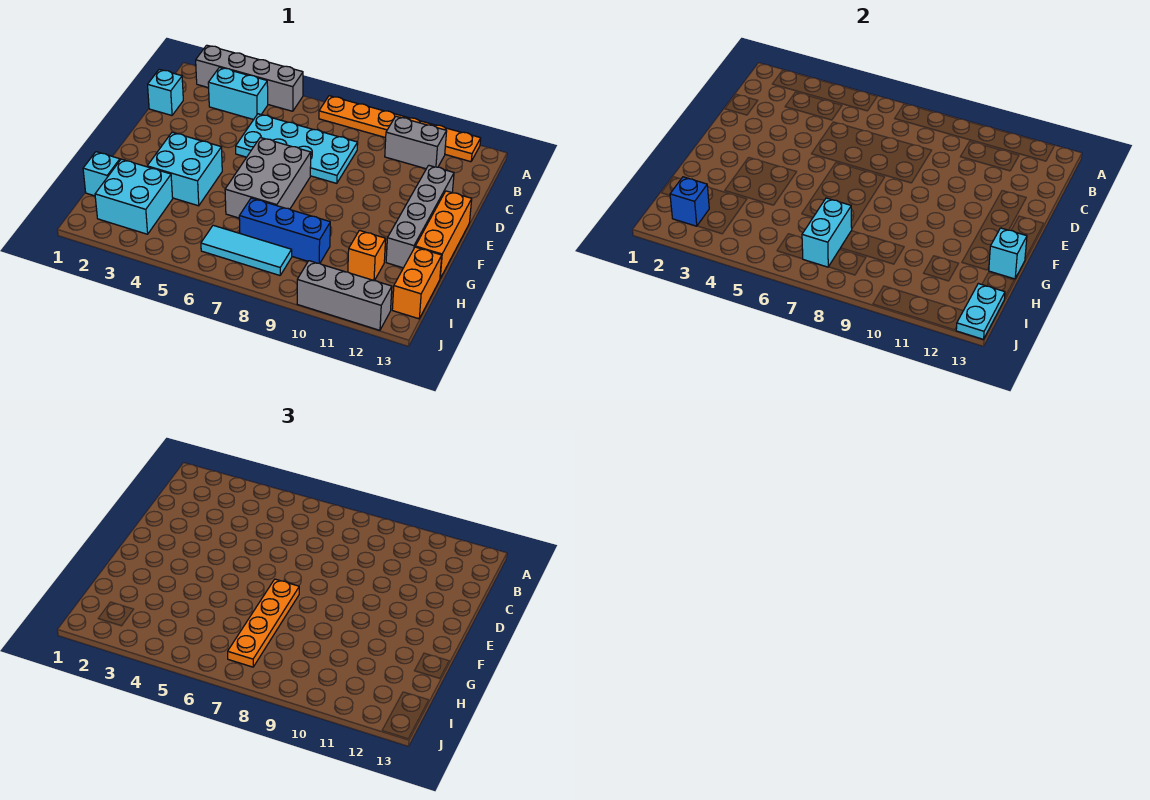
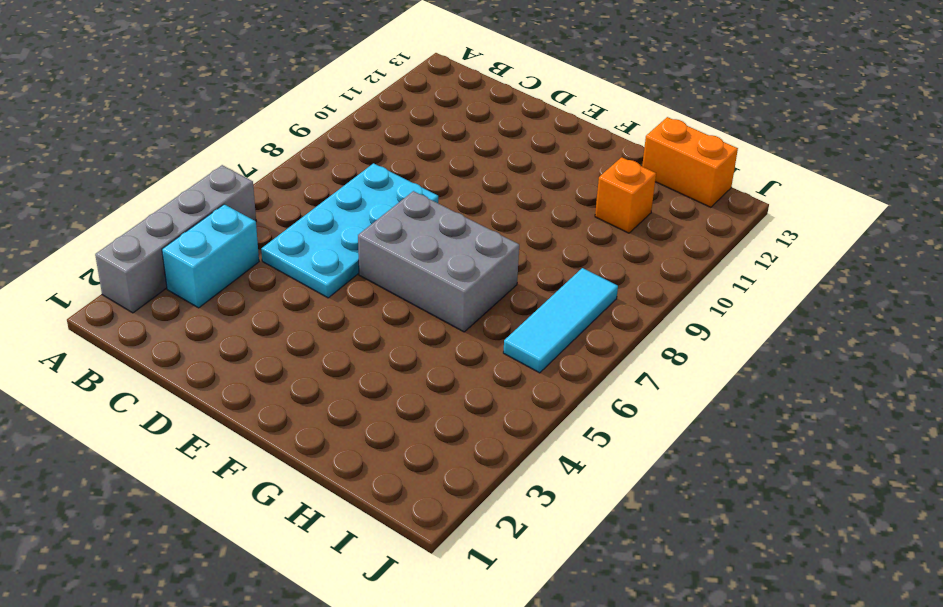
none -> orange plate A7:A12 level 1
none -> grey brick B10:B11 level 1
none -> cyan brick C1 level 1

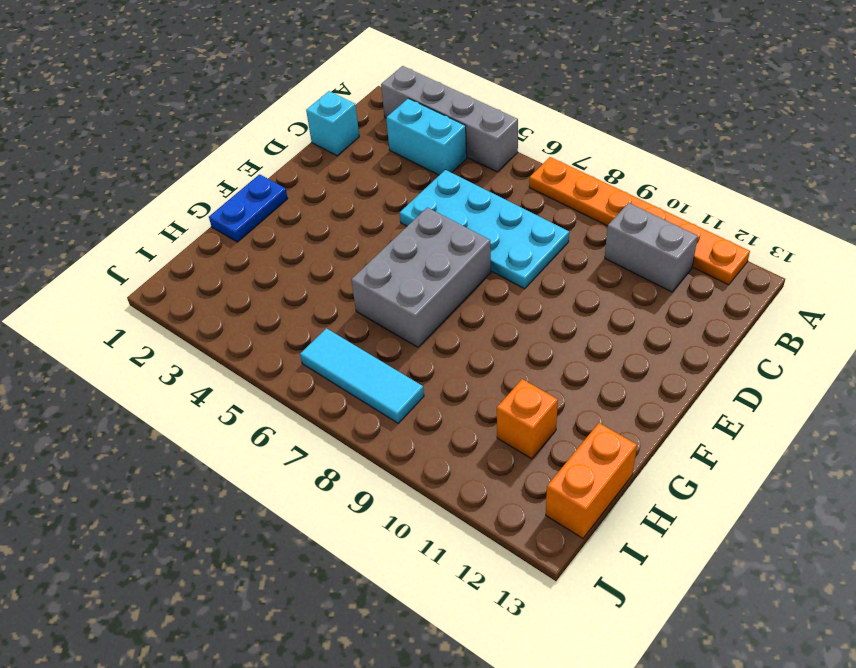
blue plate F1:G1 level 1 -> none
none -> grey brick D12:G12 level 1
none -> orange brick E13:G13 level 1
none -> cyan brick F3:G4 level 1

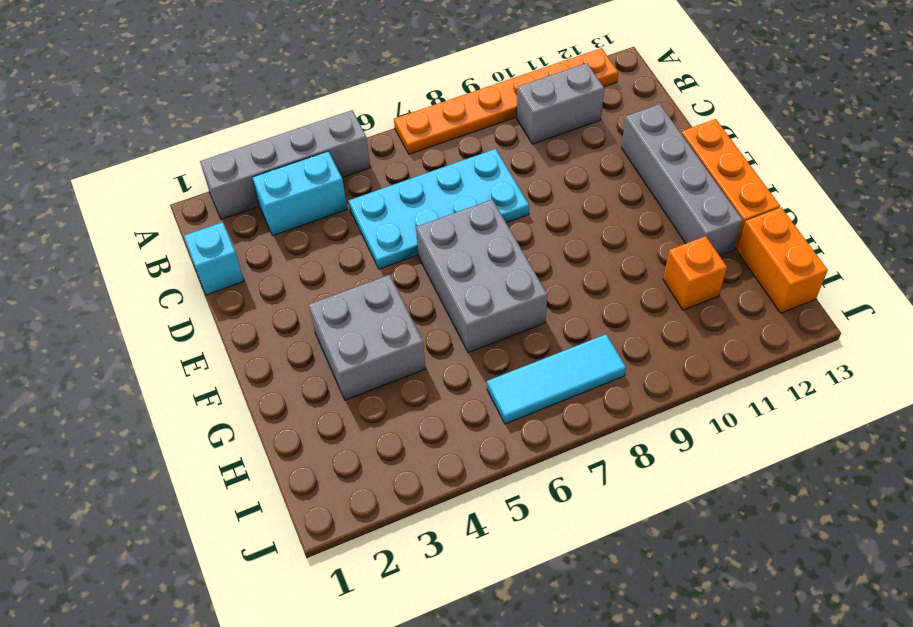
grey brick F3:G4 level 1 -> cyan brick F3:G4 level 1
none -> cyan brick H1 level 1
none -> cyan brick H2:I3 level 1
none -> blue brick H7:H9 level 1

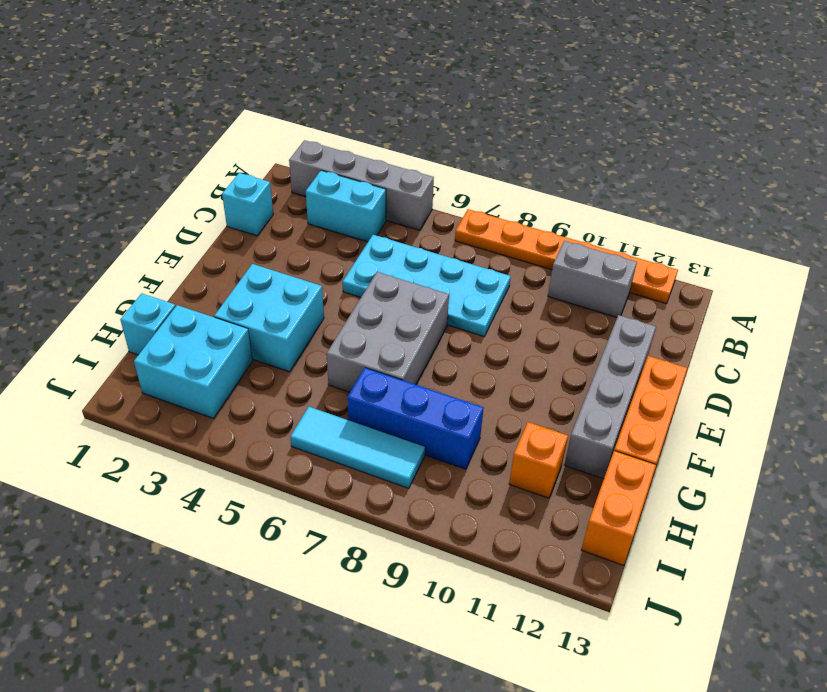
none -> grey brick J10:J12 level 1
none -> cyan brick G13 level 2
none -> cyan brick H7:I7 level 2

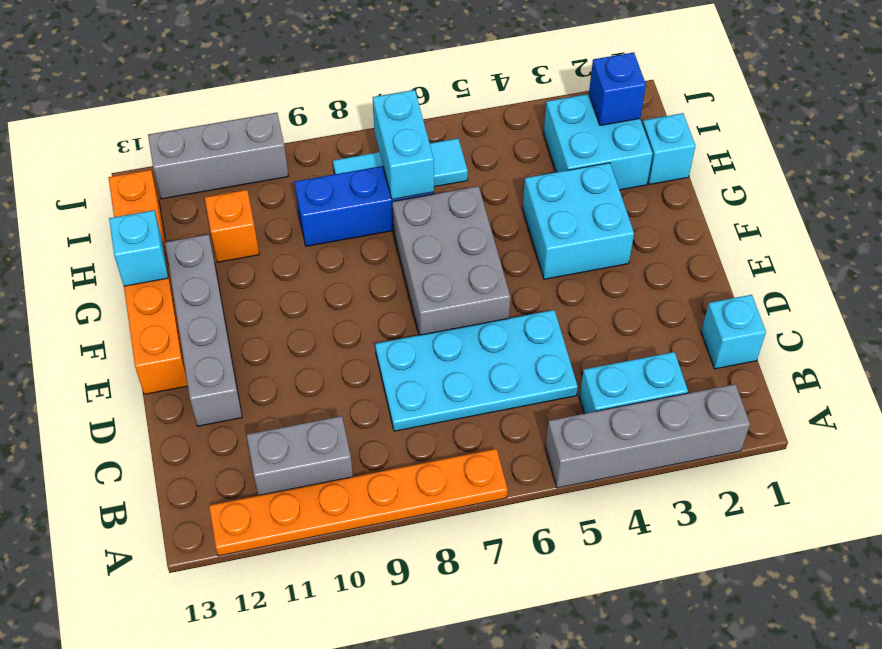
none -> cyan plate I13:J13 level 2
none -> orange plate F7:I7 level 3

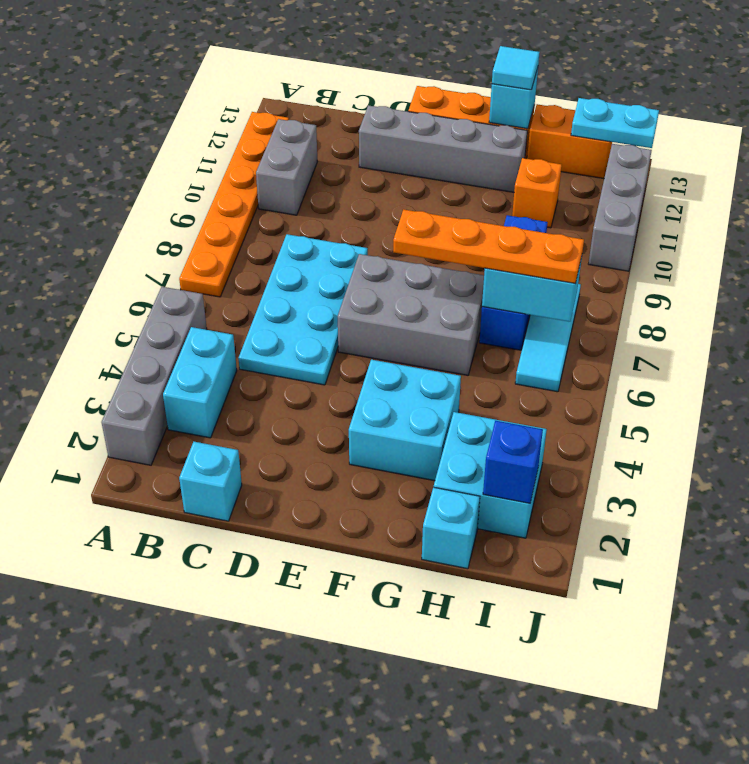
cyan tile G13 level 3 -> none

